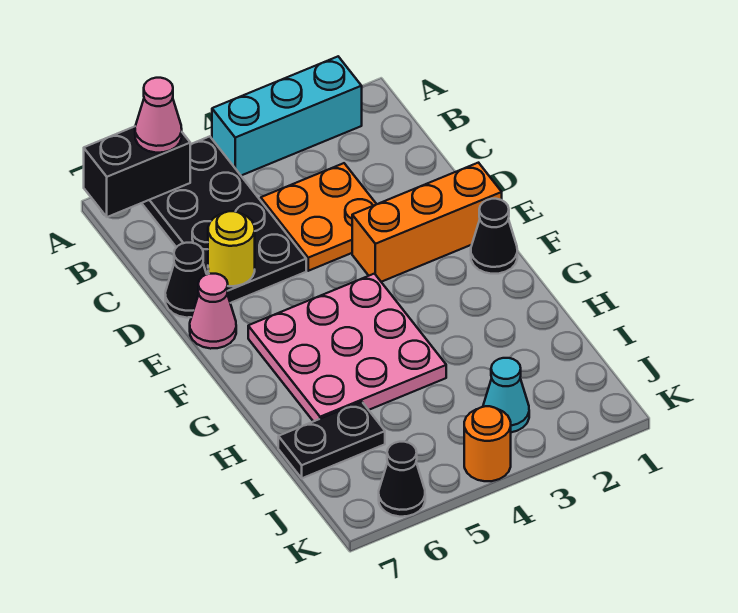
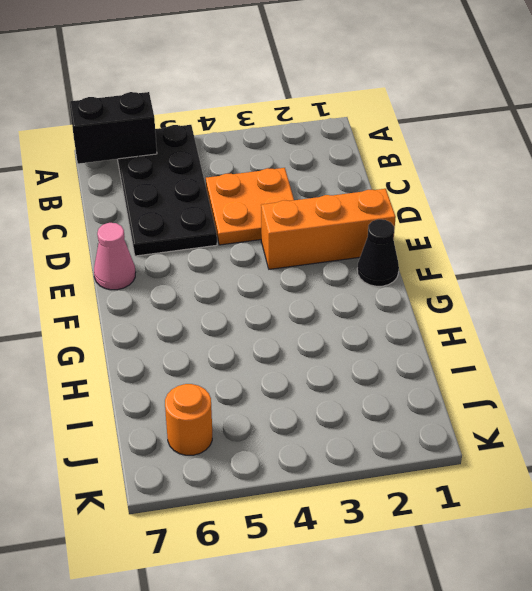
orange round brick J6 level 1 -> orange round brick K4 level 1
none -> cyan brick A2:A4 level 1
none -> black cone D7 level 1
none -> pink plate F4:H6 level 1

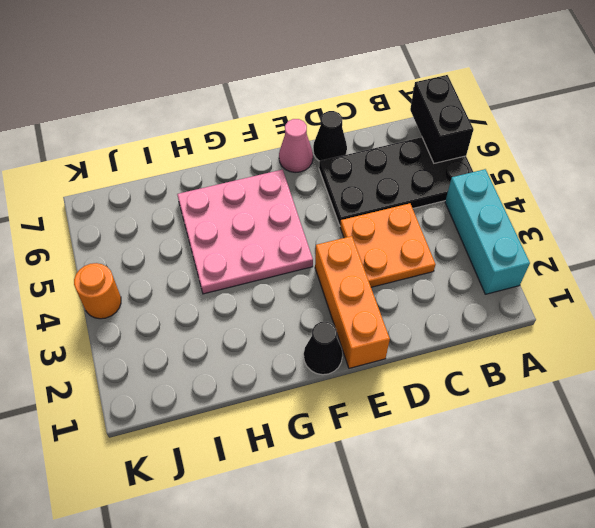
none -> black plate I6:I7 level 1
none -> cyan cone J3 level 1
none -> black cone K6 level 1

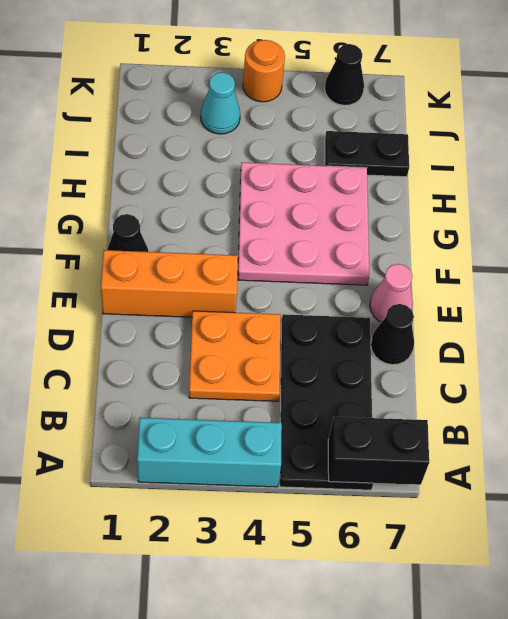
none -> yellow round brick D6 level 2
none -> pink cone A6 level 3

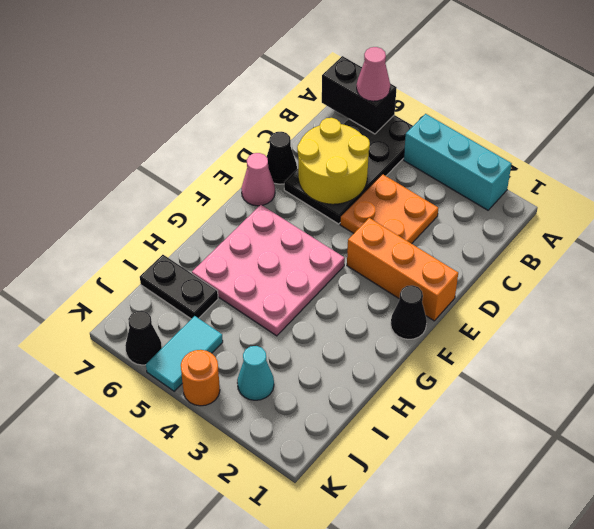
yellow round brick C5:D6 level 2 -> yellow round brick D6 level 2
cyan tile J5:K5 level 1 -> none

